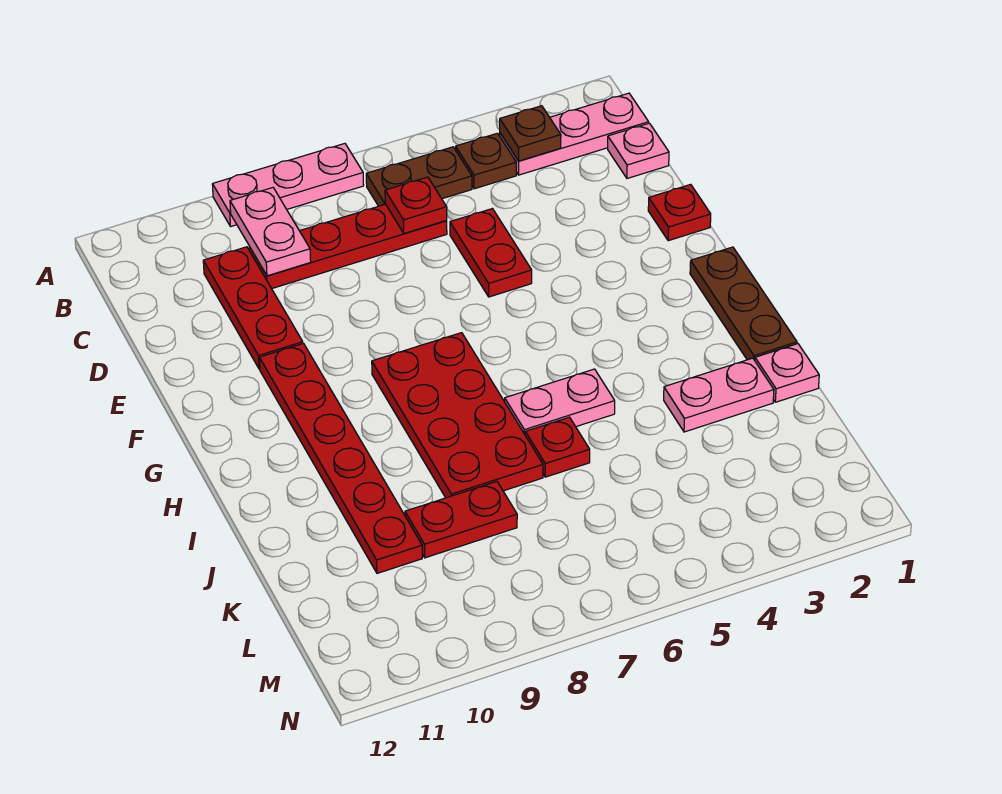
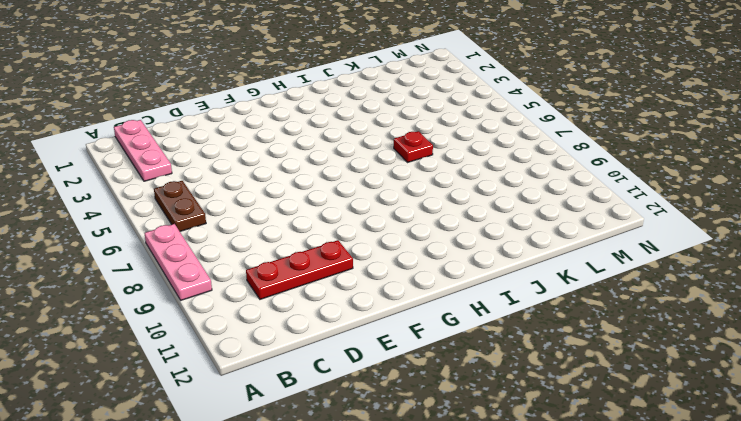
none -> brown plate B4 level 1
none -> pink plate C1 level 1
none -> red plate C6:C9 level 1

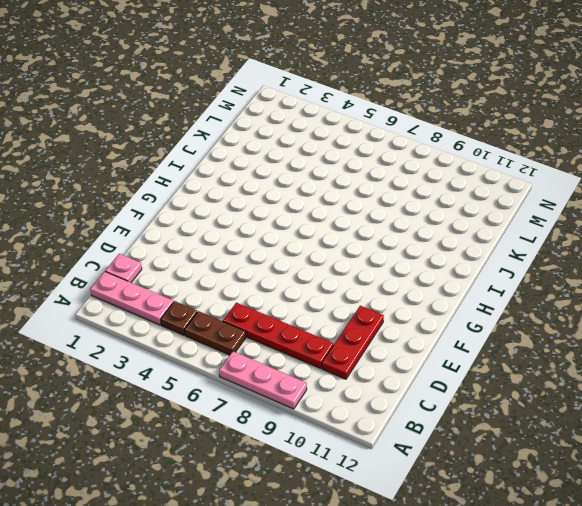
none -> red plate D5:E5 level 1
none -> red plate E1 level 1
none -> red plate F10:K10 level 1

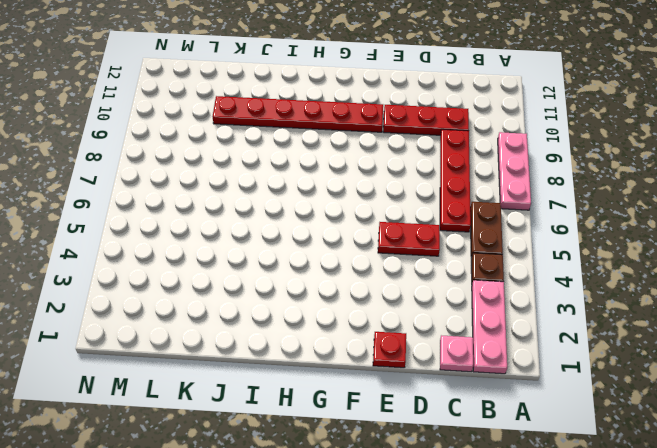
none -> brown plate G1:I1 level 1
none -> red plate G7:J8 level 1
none -> pink plate I5:I6 level 1

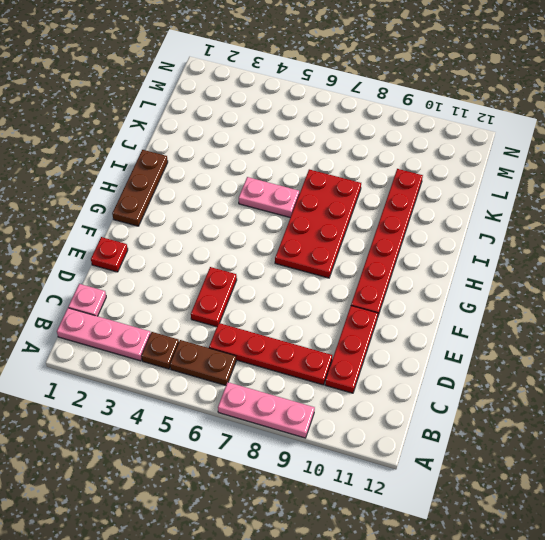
none -> pink plate J1 level 1
none -> pink plate J2:J3 level 1
none -> red plate J6 level 1

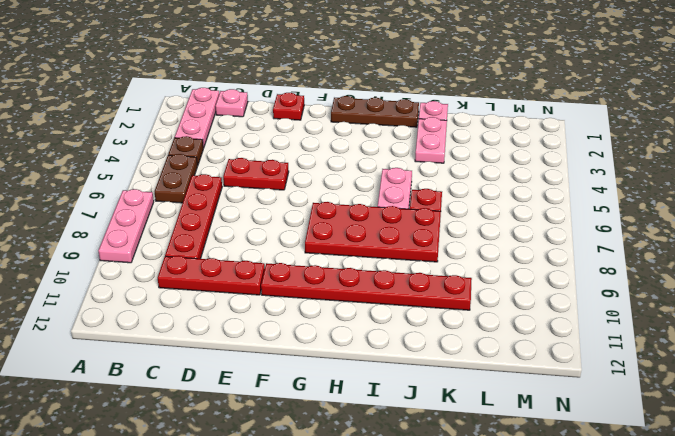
none -> red plate K8:K9 level 1
none -> brown plate B3 level 2
none -> pink plate B9:C9 level 2

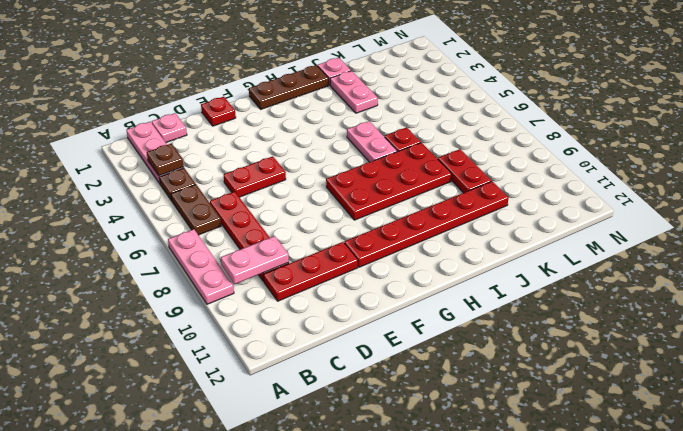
none -> red plate C6 level 2

